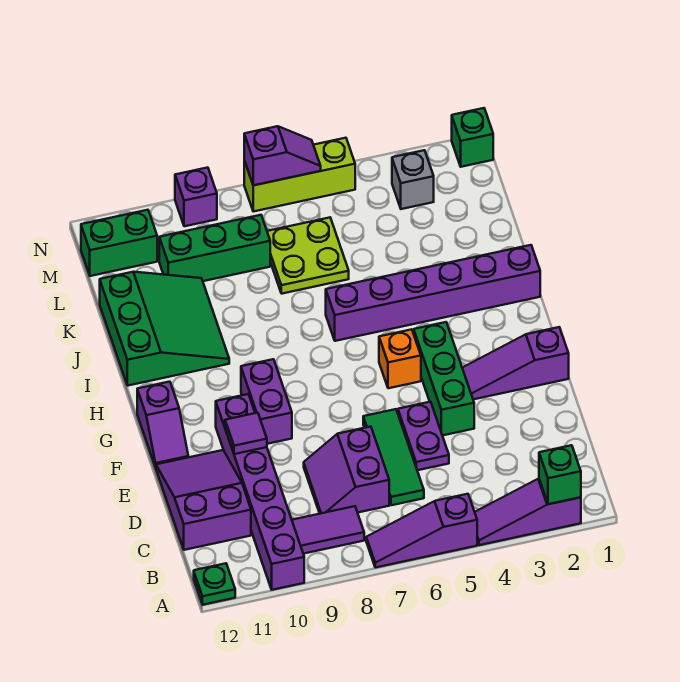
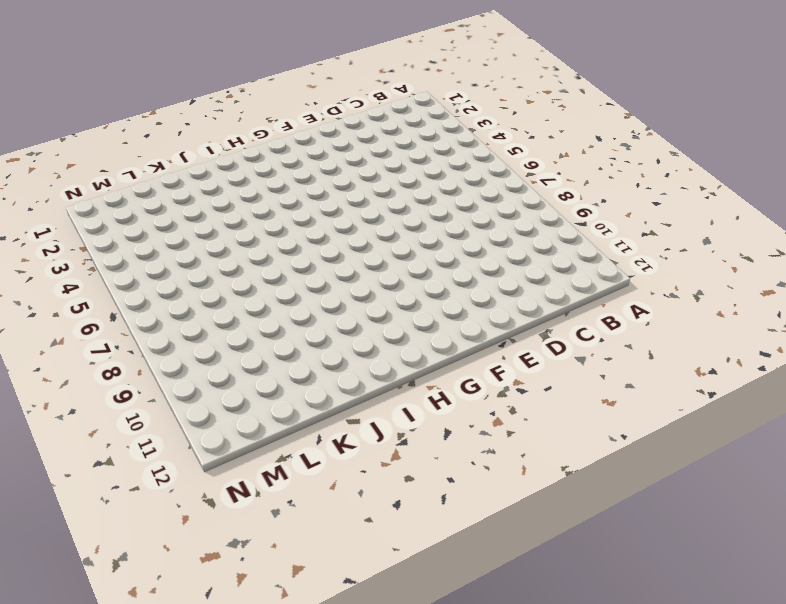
none -> purple slope A2:A4 level 1 top 2
none -> purple slope A5:A7 level 1 top 5
none -> purple brick A10:F10 level 1

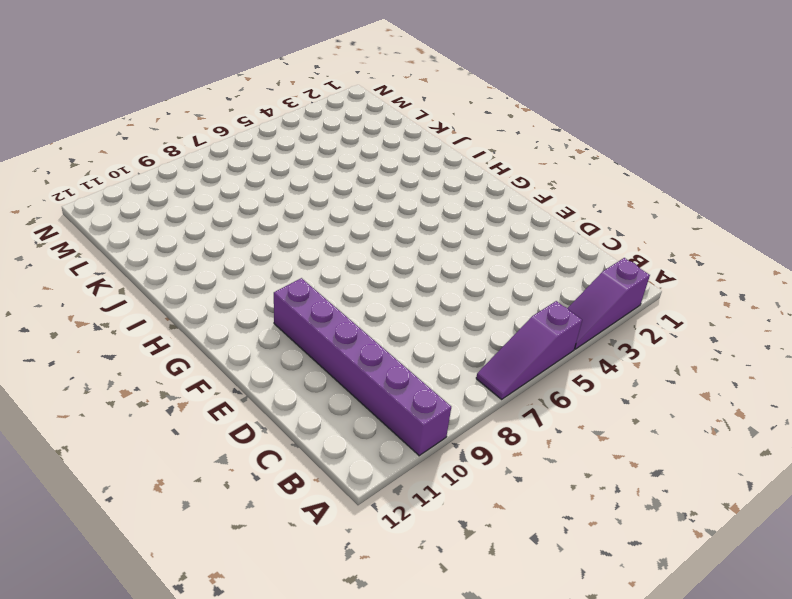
none -> green plate A12 level 1
none -> purple tile B8:B9 level 1
none -> green tile C6:E6 level 1

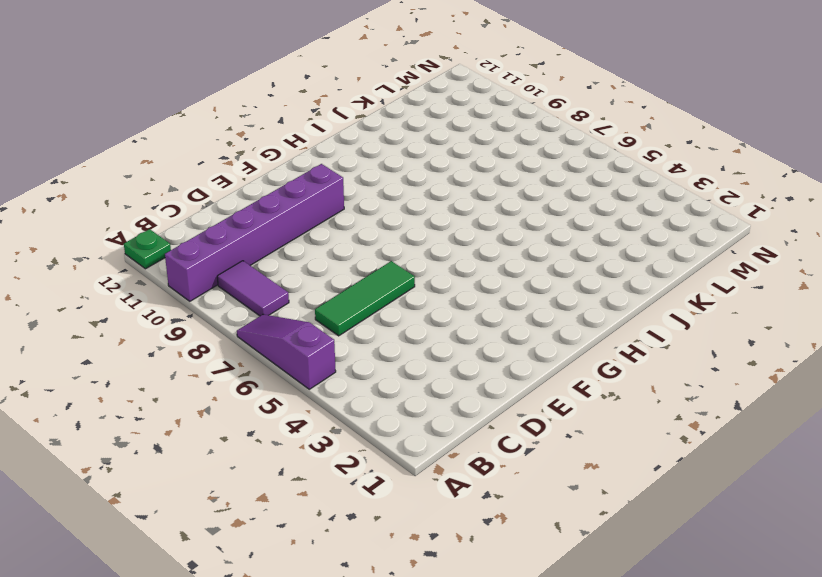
none -> purple slope A2:A4 level 1 top 2
none -> purple slope C7:D8 level 1 top 7
none -> purple slope C11:E12 level 1 top C

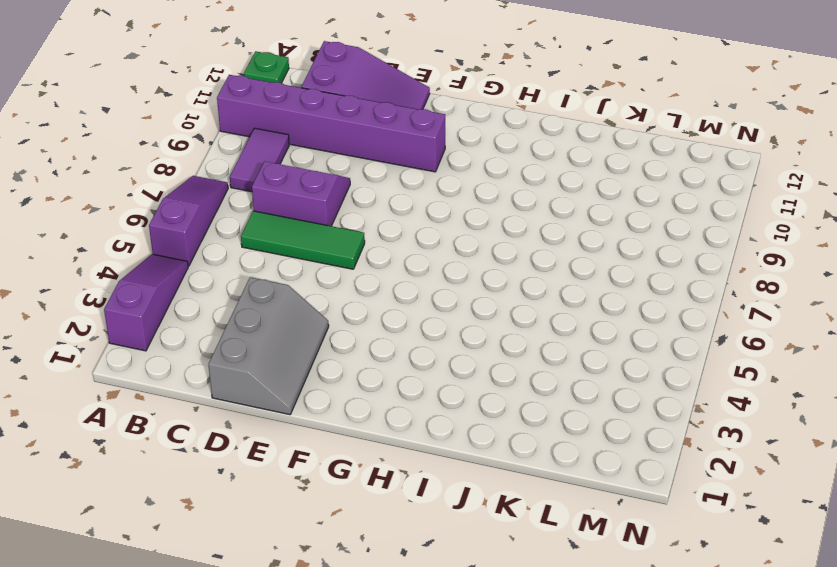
grey slope D1:E3 level 1 top D -> none
none -> purple plate D5:E5 level 1
none -> green brick E4:G4 level 1
none -> purple slope F1:F3 level 1 top 1

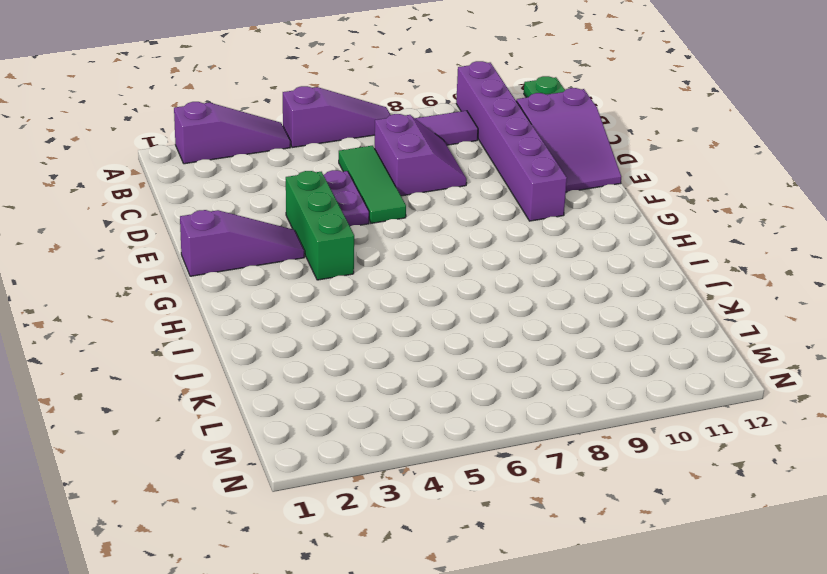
none -> purple brick F9:G9 level 1
none -> purple slope F12:G12 level 1 top G
none -> orange brick G5 level 1

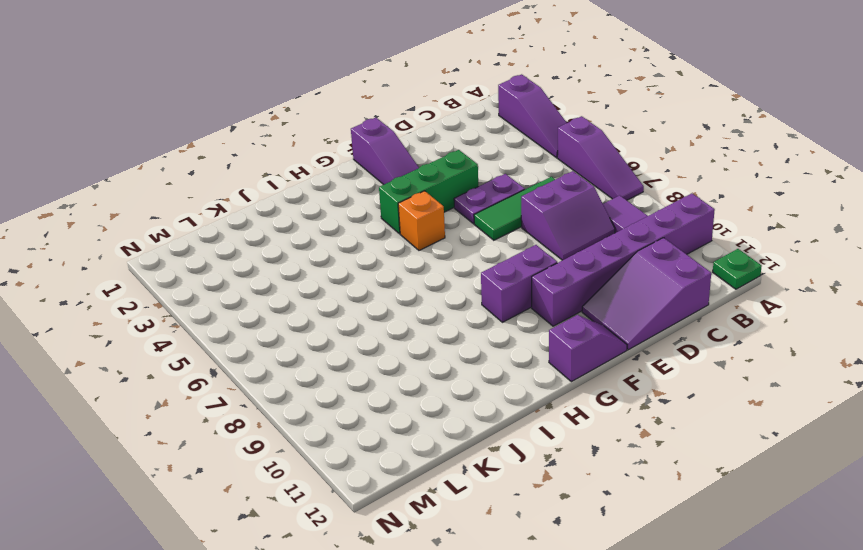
none -> purple brick I1:I6 level 1
none -> green slope I10:K12 level 1 top 12
none -> lime plate K6:L7 level 1

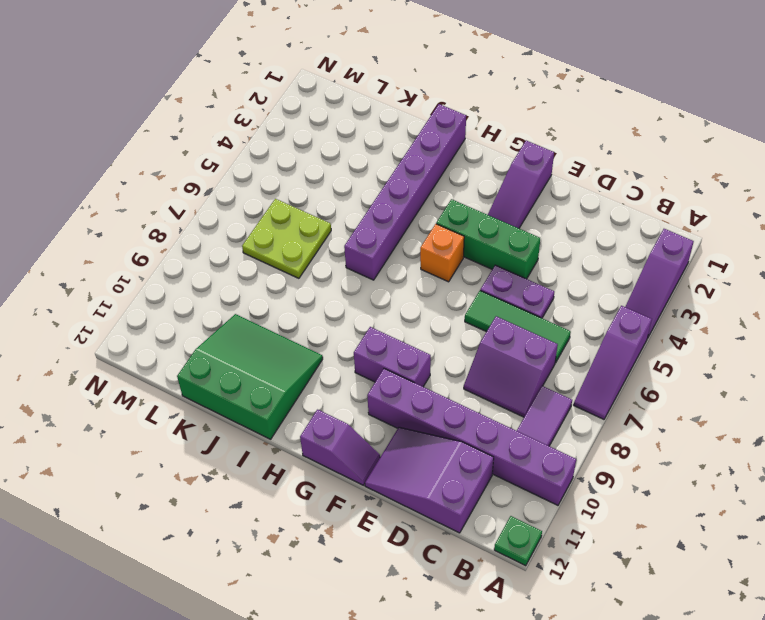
none -> green brick L8:L10 level 1
none -> grey brick M3 level 1
none -> green brick M11:M12 level 1

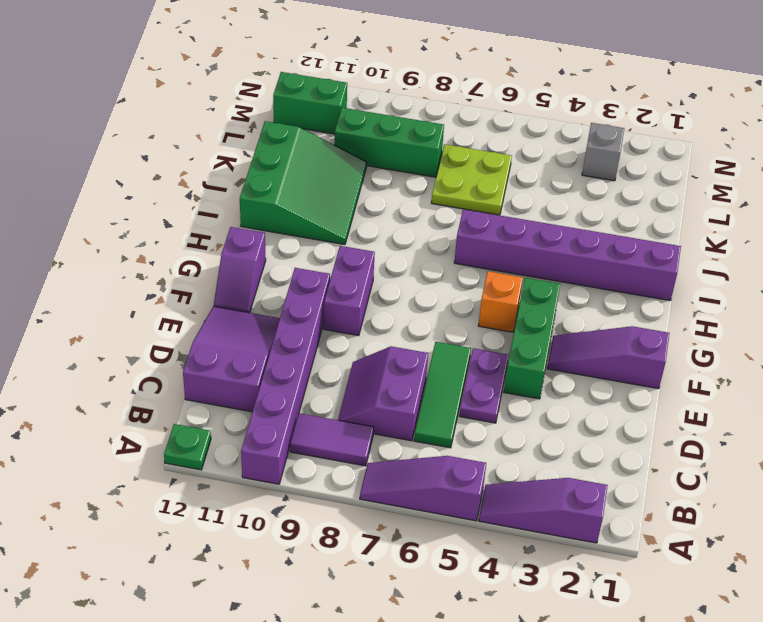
none -> green brick N1 level 1
none -> lime brick N5:N7 level 1
none -> purple brick N9 level 1

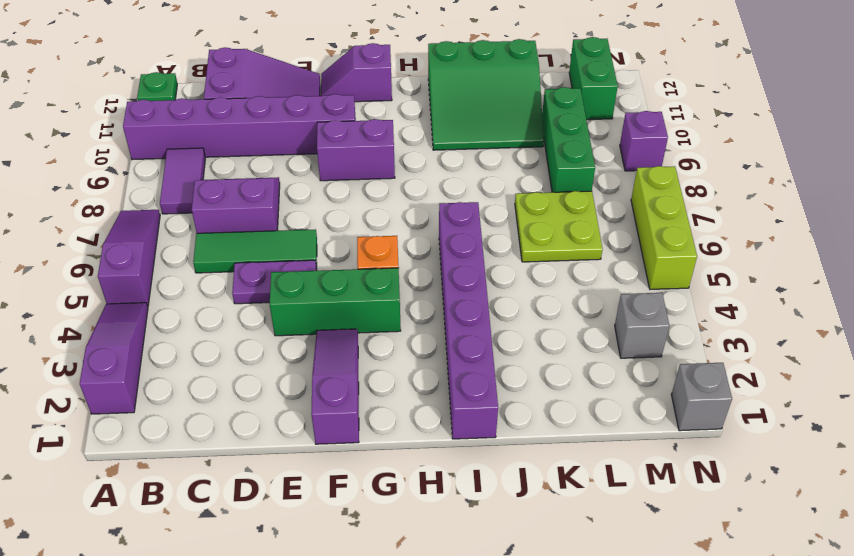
grey brick N1 level 1 -> green brick N1 level 1
none -> green brick A2 level 2
none -> purple tile E10 level 2
none -> purple slope N6:N7 level 2 top 7

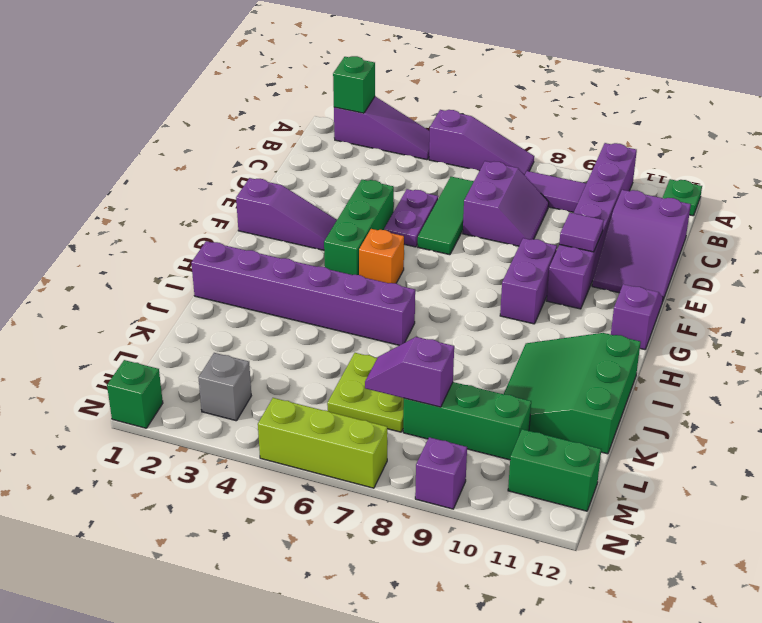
purple slope L7:L8 level 2 top 8 -> purple slope N6:N7 level 2 top 7

